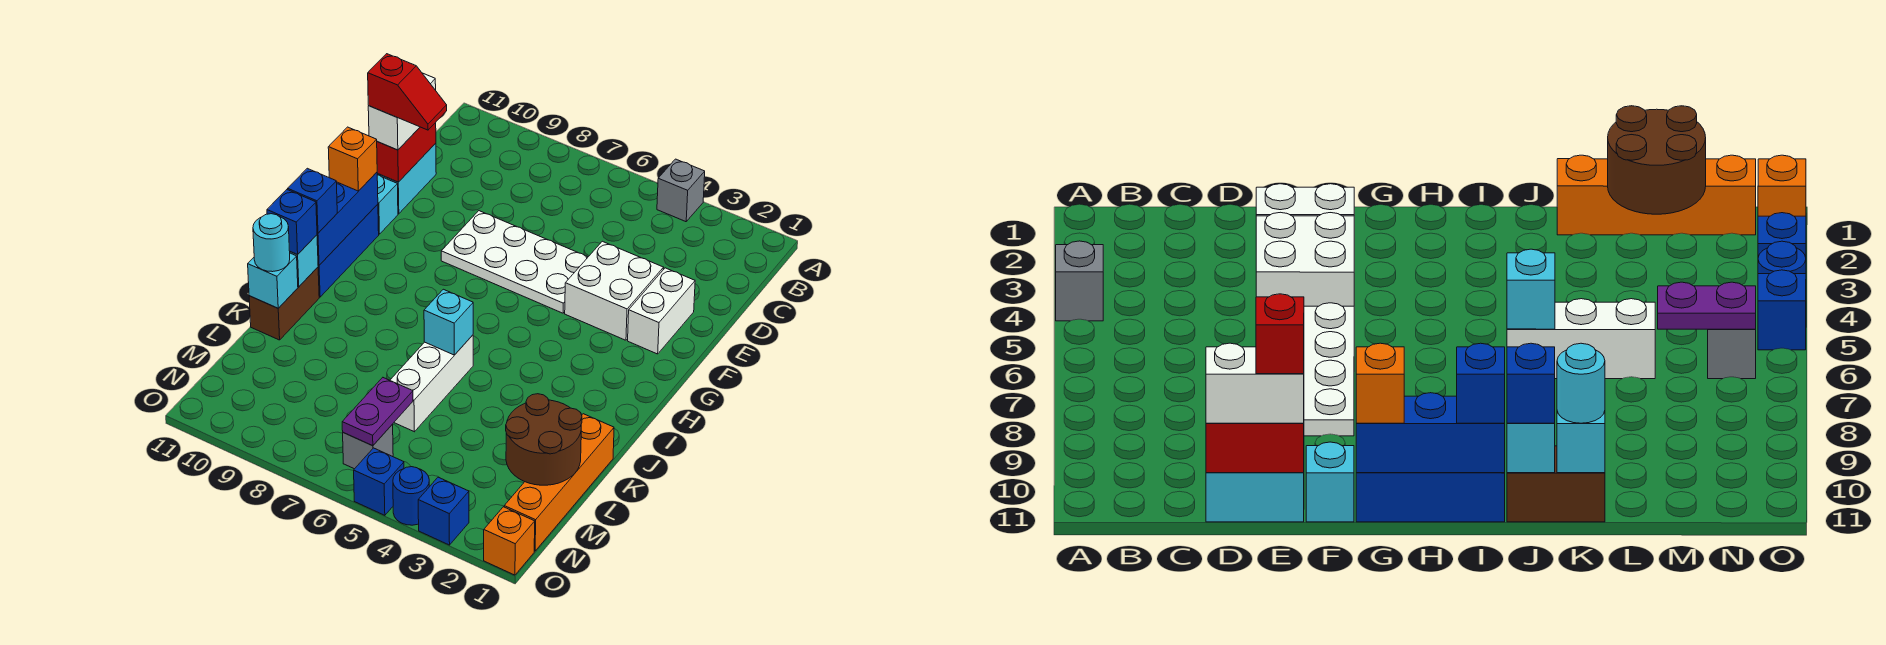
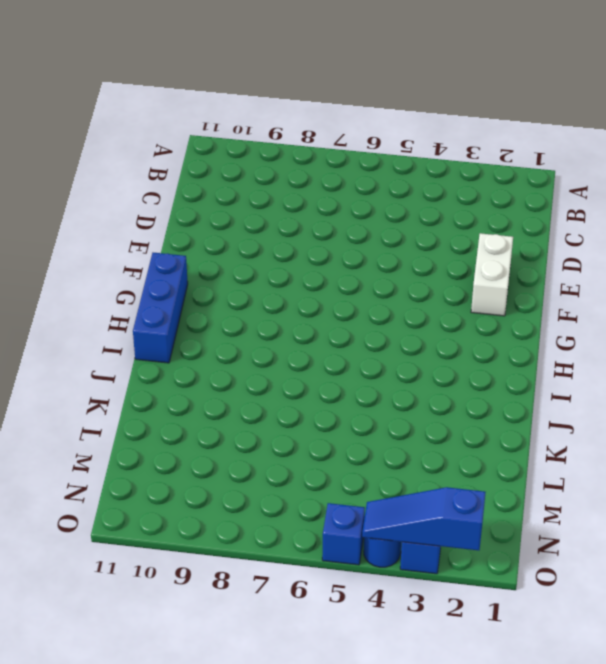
blue slope O2:O4 level 2 top 2 -> none
none -> grey brick A4 level 1
none -> cyan brick D11:E11 level 1
none -> white brick E3:F4 level 1

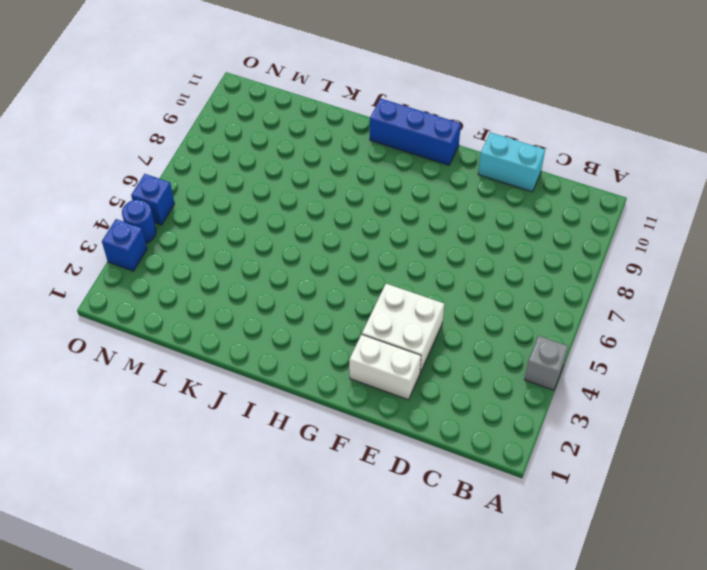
none -> white plate E5:F8 level 1
none -> cyan brick F11 level 1
none -> white brick J6:L6 level 1

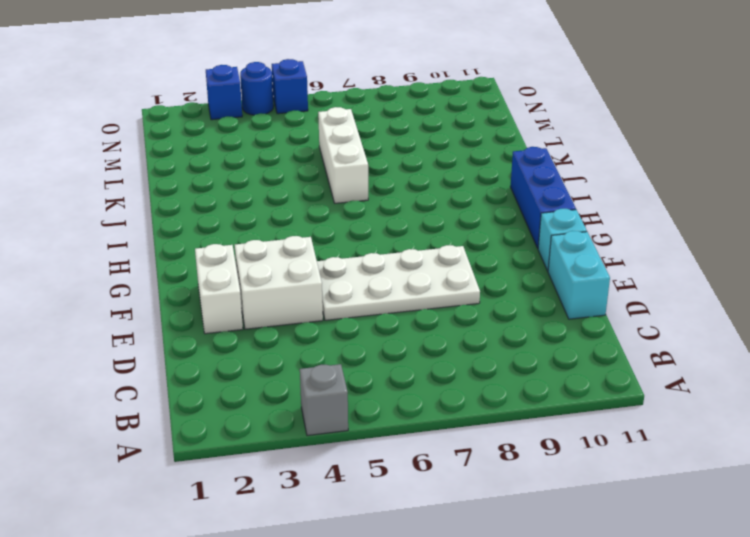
none -> brown brick J11:K11 level 1
none -> orange brick K1:N1 level 1
none -> grey brick N6 level 1

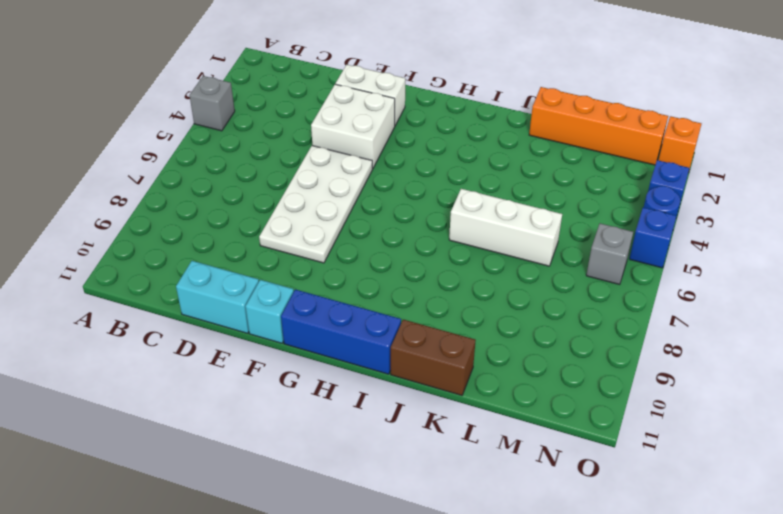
none -> red brick D11:E11 level 2
none -> blue brick G11:I11 level 2
none -> cyan brick J6 level 2

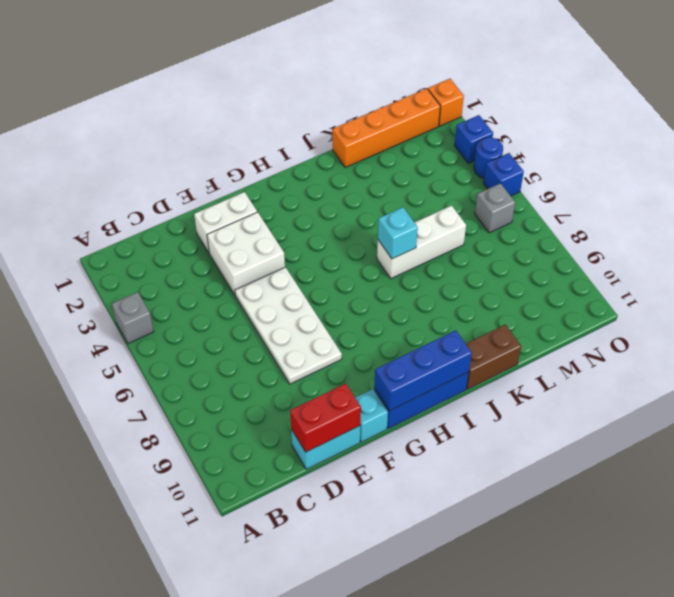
none -> cyan brick J11 level 2
none -> cyan brick K11 level 2
none -> brown round brick L1:M2 level 2

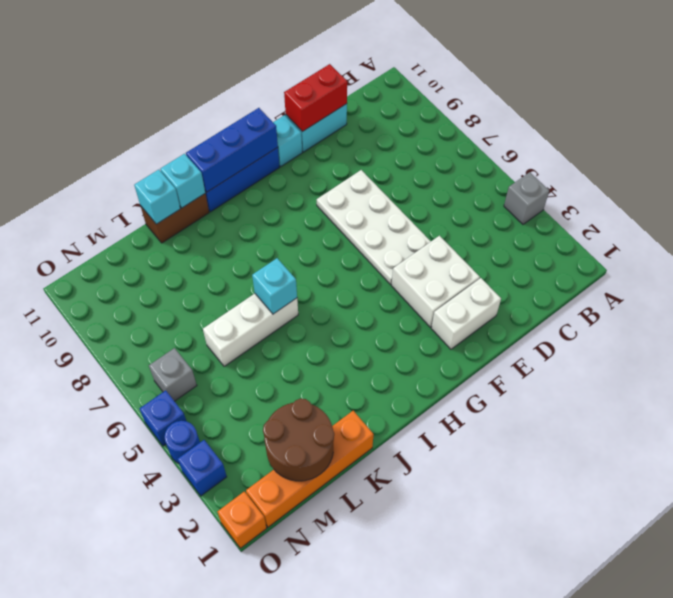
none -> purple plate M6:N6 level 2
none -> white brick D11:E11 level 3
none -> orange brick G11 level 3

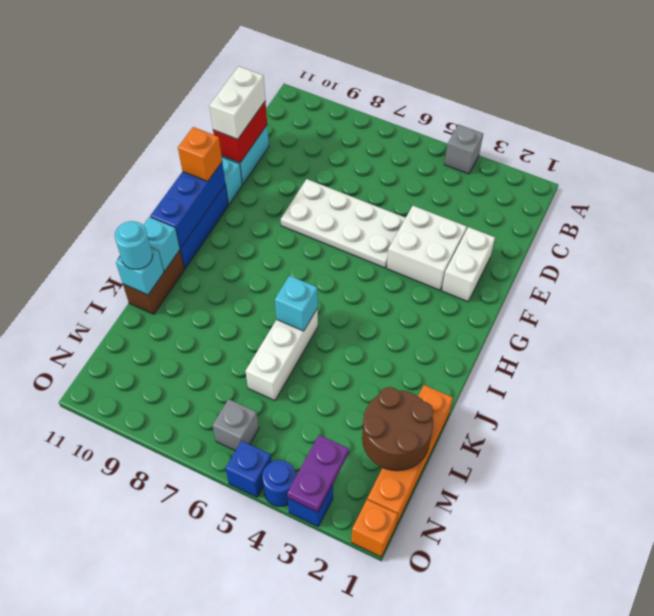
purple plate N3:O3 level 2 -> purple plate M6:N6 level 2
none -> blue brick I11 level 3
none -> blue brick J11 level 3
none -> red slope E10:E11 level 4 top 11

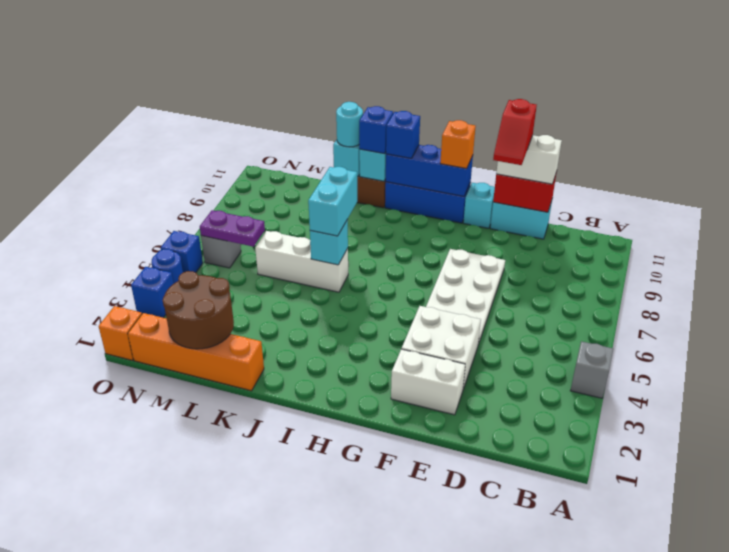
cyan brick J6:J7 level 3 -> none

